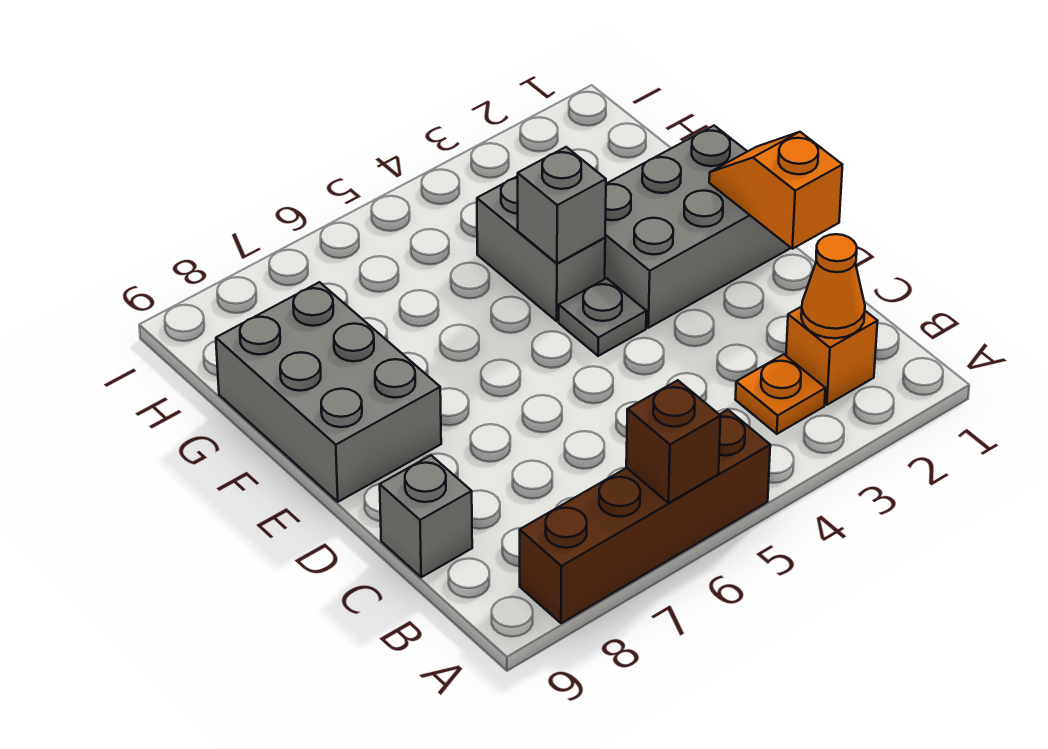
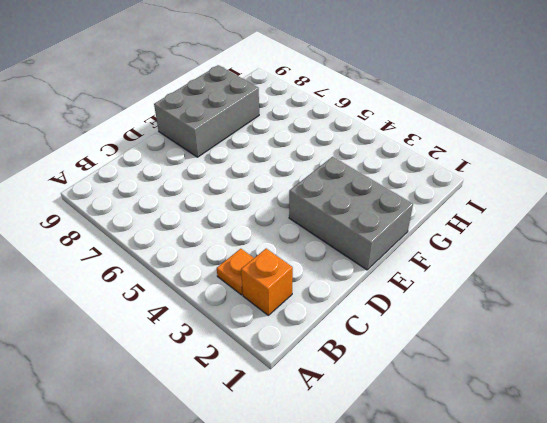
none -> brown brick A5:A8 level 1
none -> grey brick C9 level 1
none -> grey plate E4 level 1

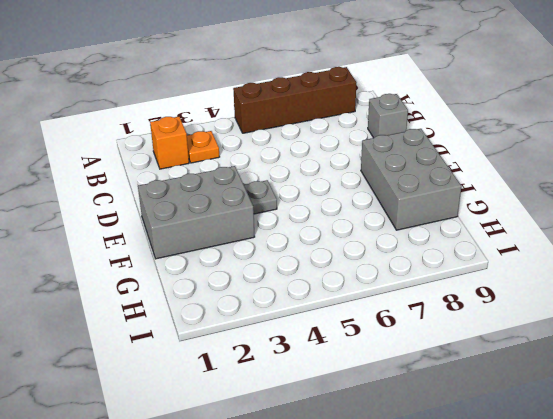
none -> grey brick F4:G4 level 1
none -> brown brick A6 level 2
none -> orange cone B2 level 2

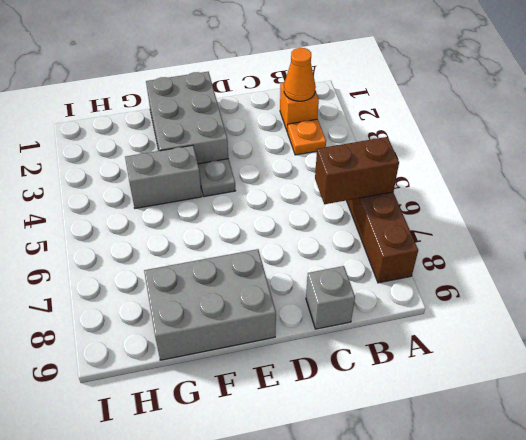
brown brick A6:B6 level 2 -> brown brick A6 level 2
none -> orange slope D1:E1 level 2 top D
none -> grey brick F4 level 2

